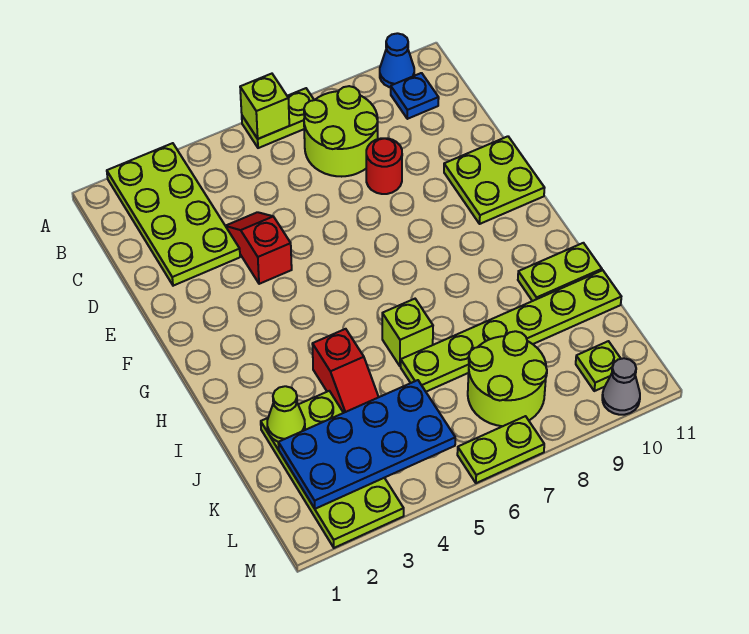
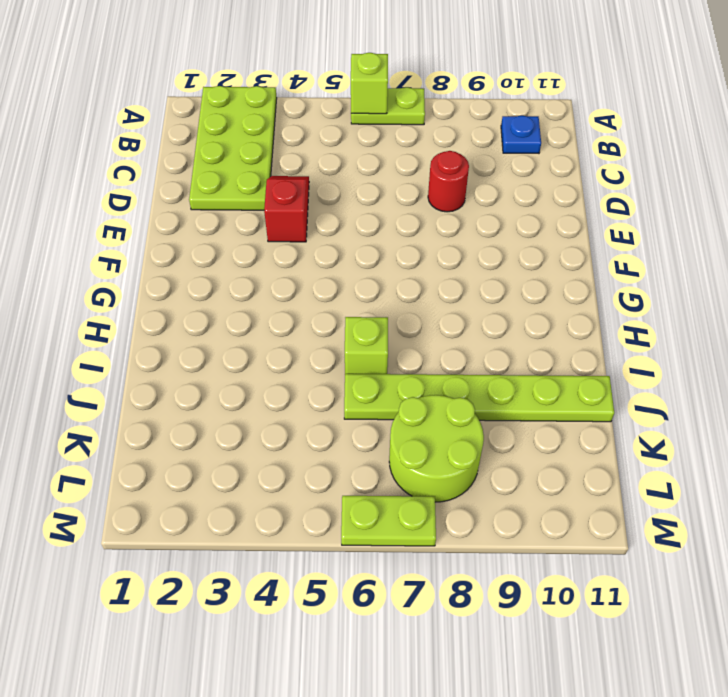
none -> blue cone A10 level 1
none -> lime round brick B7:C8 level 1
none -> lime plate E10:F11 level 1

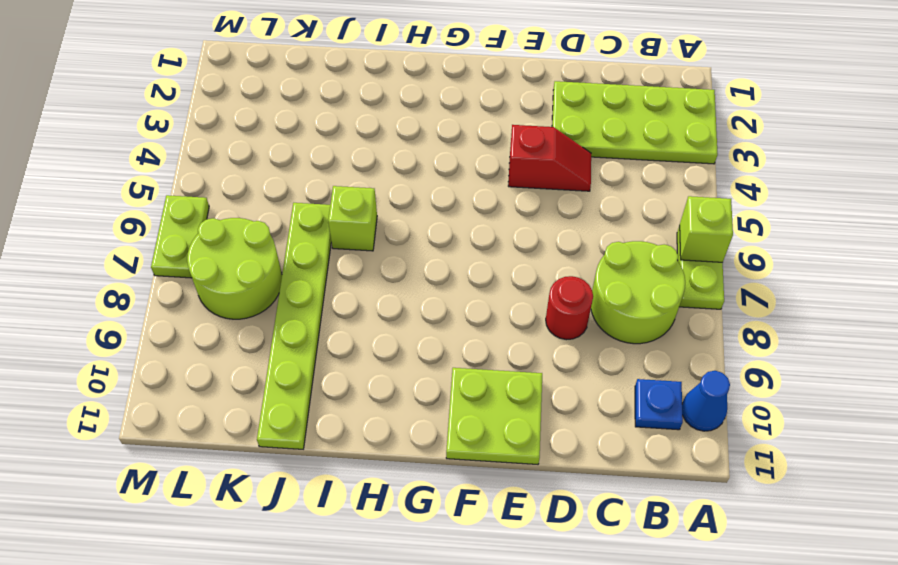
none -> red slope I4:J4 level 1 top I
none -> lime plate I10:I11 level 1
none -> lime plate J2:M3 level 1

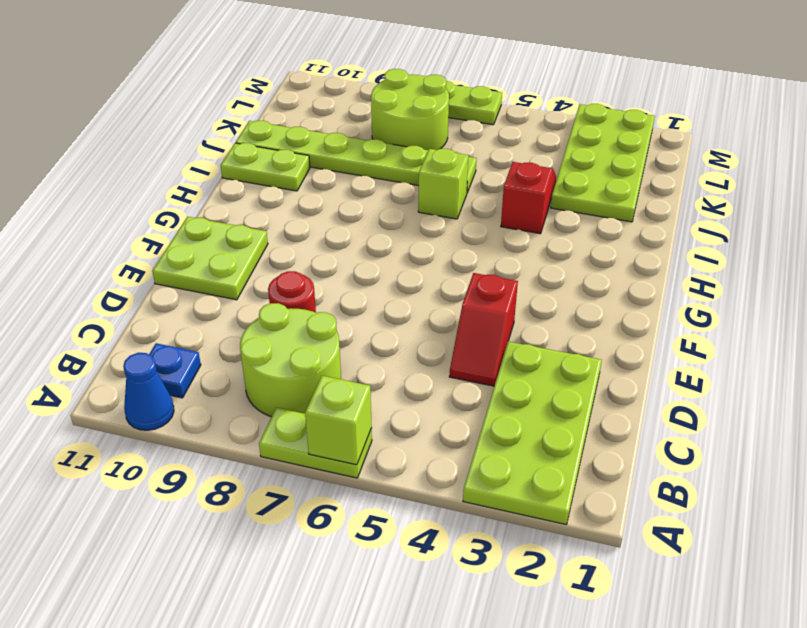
none -> lime plate L10 level 1
none -> grey cone M10 level 1
none -> lime cone J2 level 2

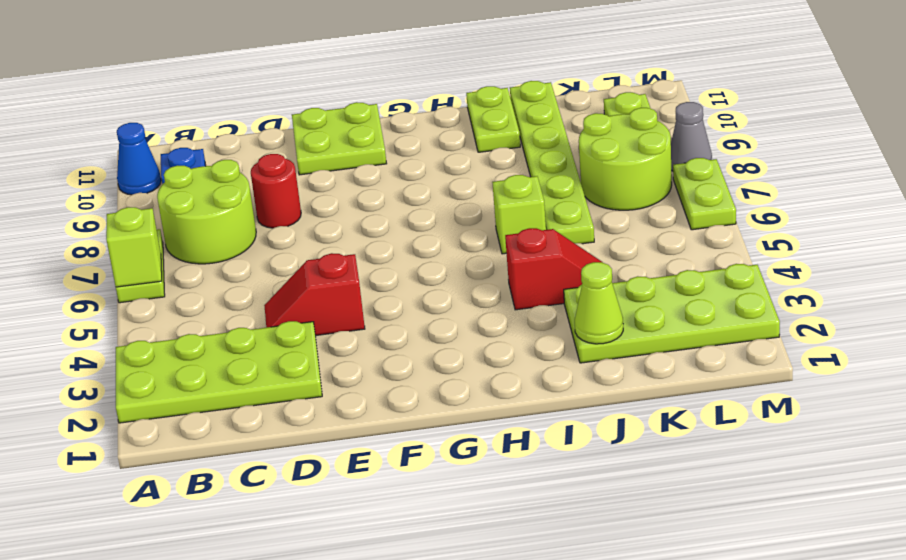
grey cone M8 level 1 -> grey cone M10 level 1
none -> blue plate K2:L5 level 2

